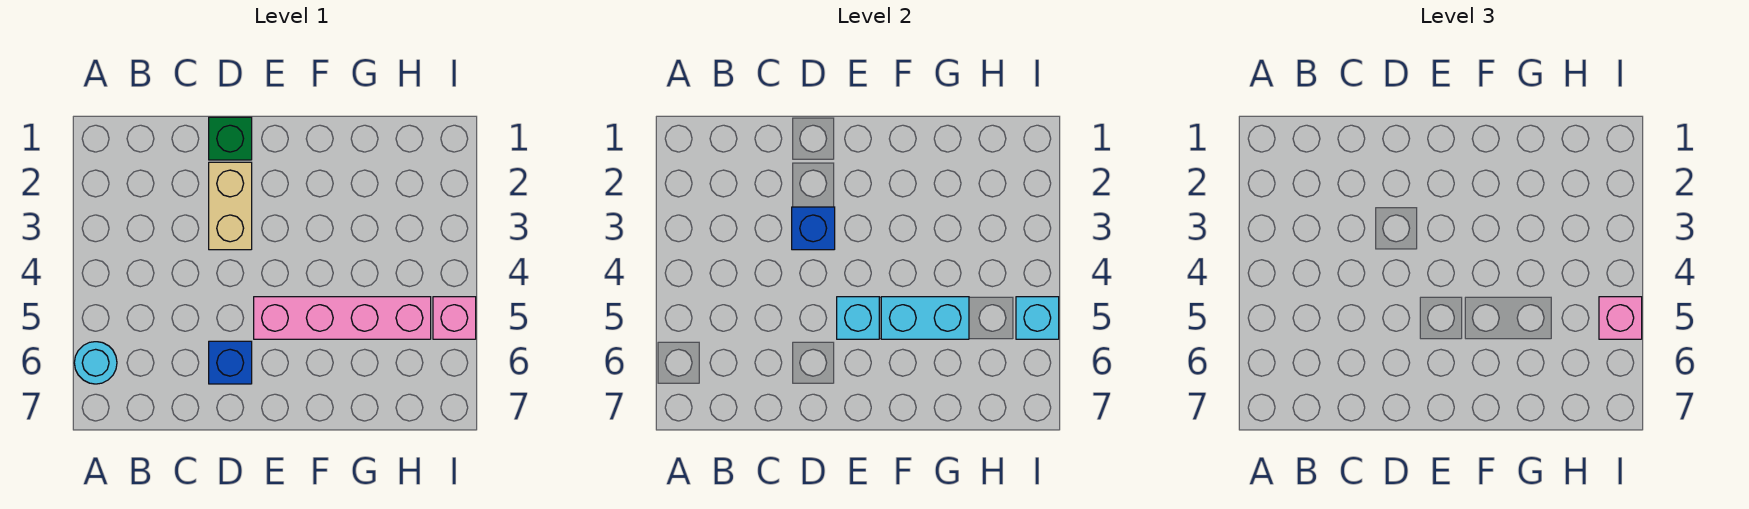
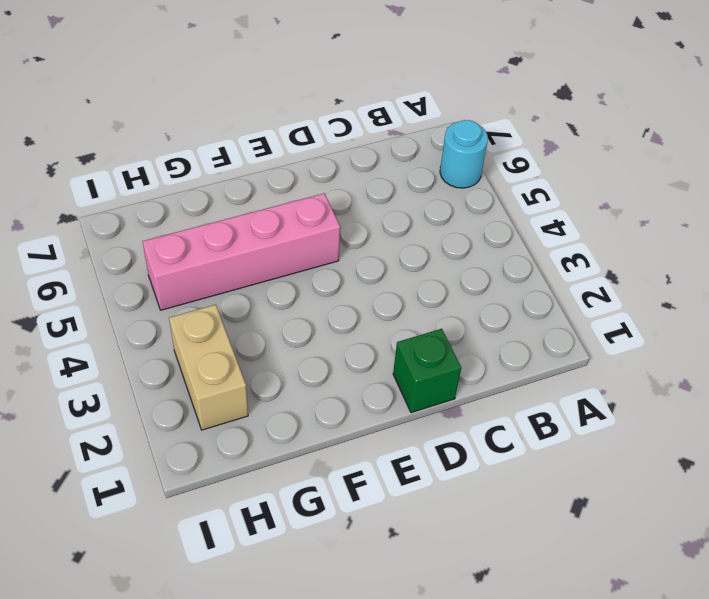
tan brick H2:H3 level 1 -> tan brick D2:D3 level 1
none -> blue brick D6 level 1
none -> pink brick I5 level 1

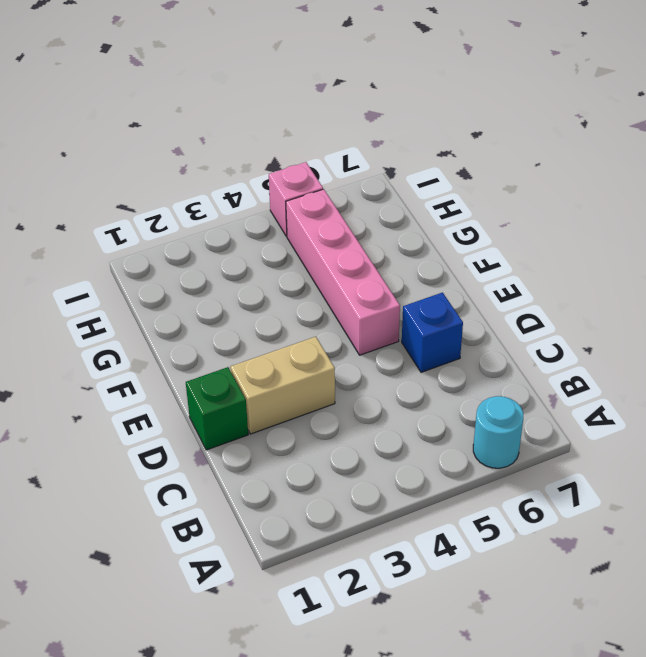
none -> blue brick D3 level 2
none -> cyan brick E5 level 2

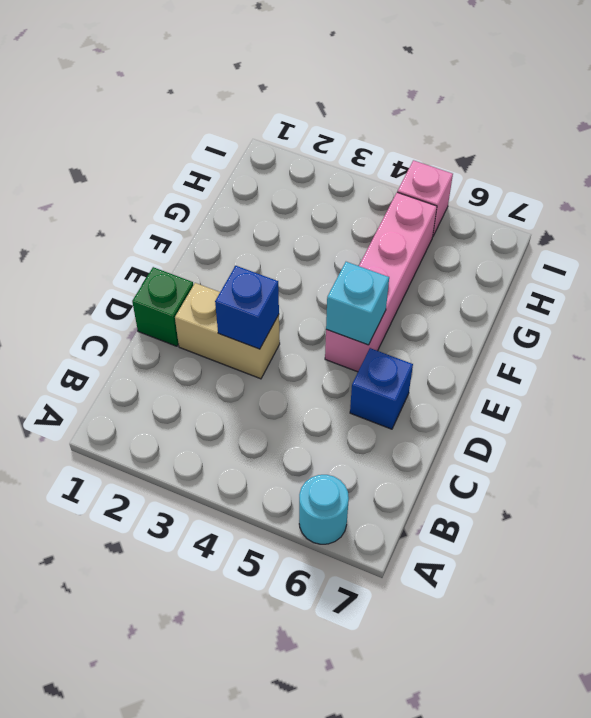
none -> cyan brick F5:G5 level 2
none -> cyan brick I5 level 2

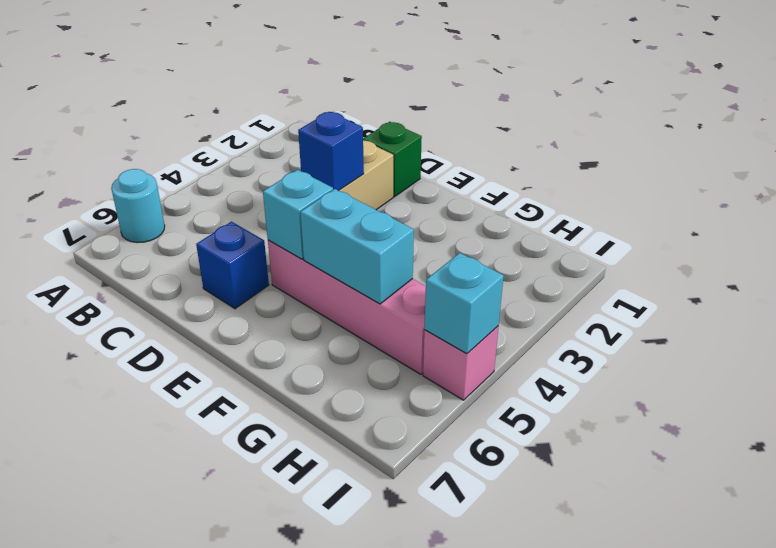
none -> pink brick I5 level 3

